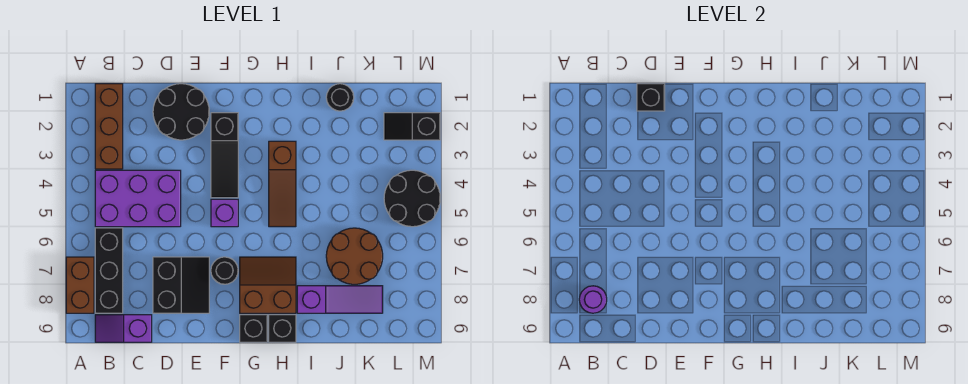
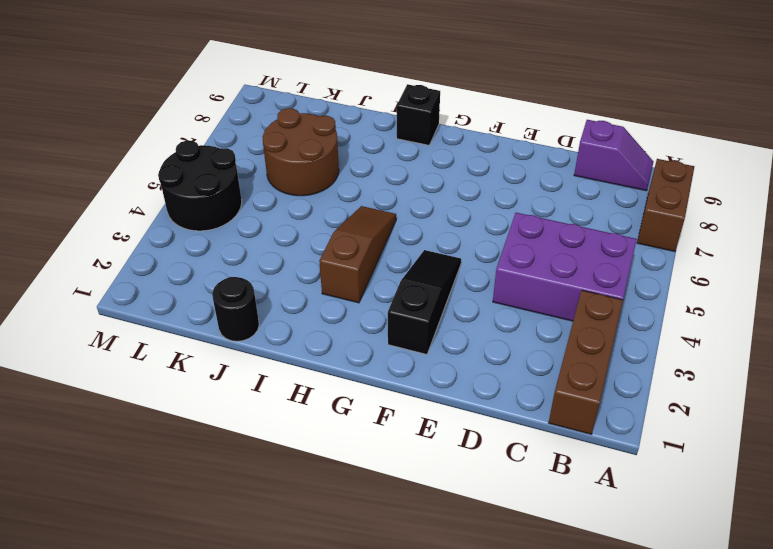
none -> black brick B6:B8 level 1
none -> black round brick D1:E2 level 1
none -> black slope D7:E8 level 1 top D

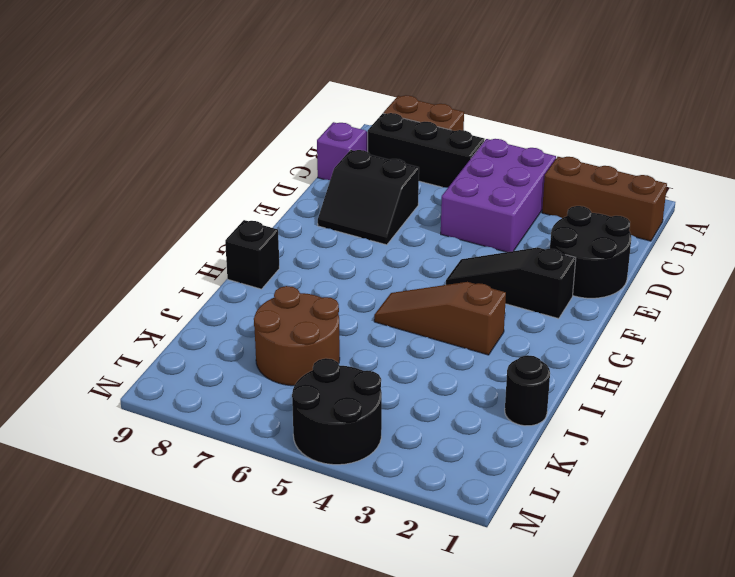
none -> purple brick F5 level 1
none -> black round brick F7 level 1
none -> brown slope G7:H8 level 1 top 8

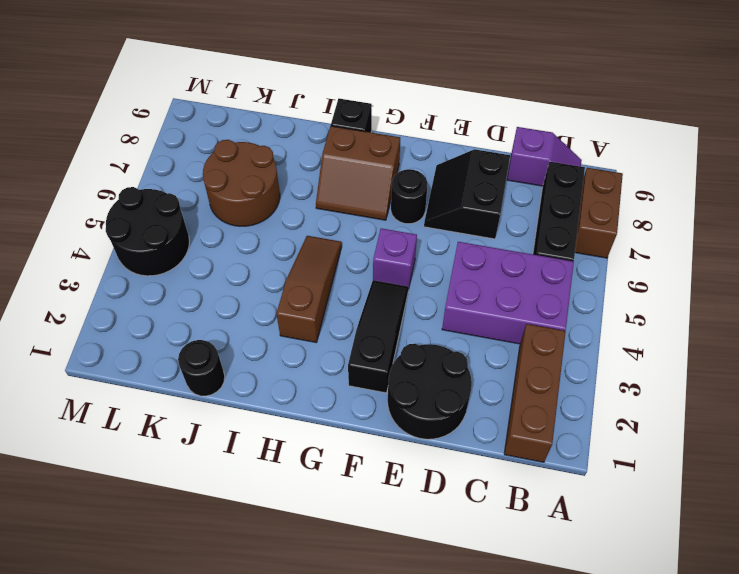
none -> black brick G9 level 1
none -> purple slope I8:K8 level 1 top I
none -> black slope L2:M2 level 1 top M

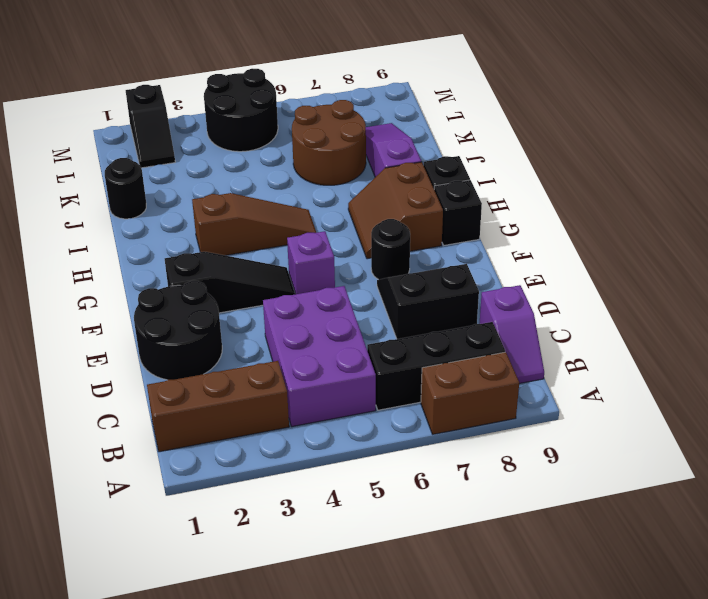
none -> purple round brick B8 level 2
none -> black brick D1 level 2

